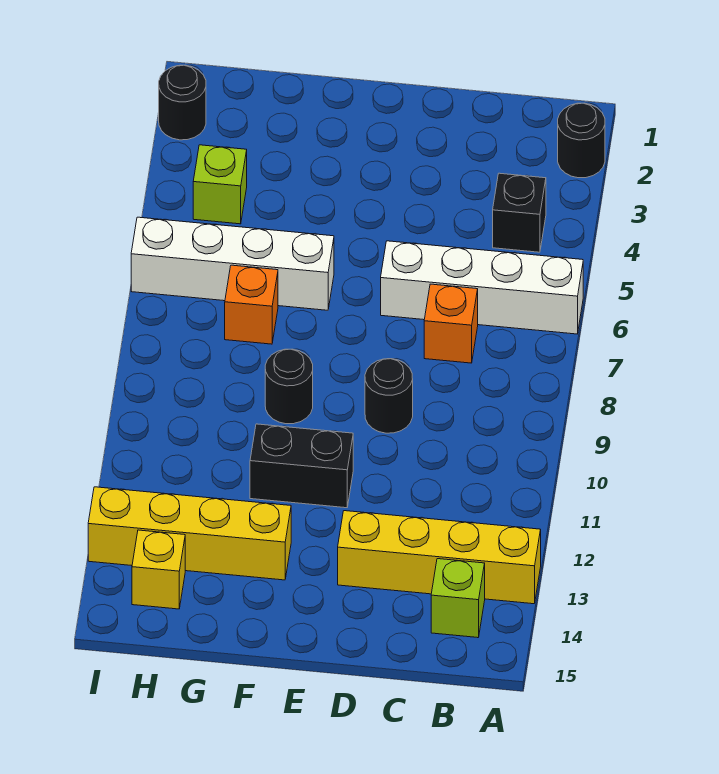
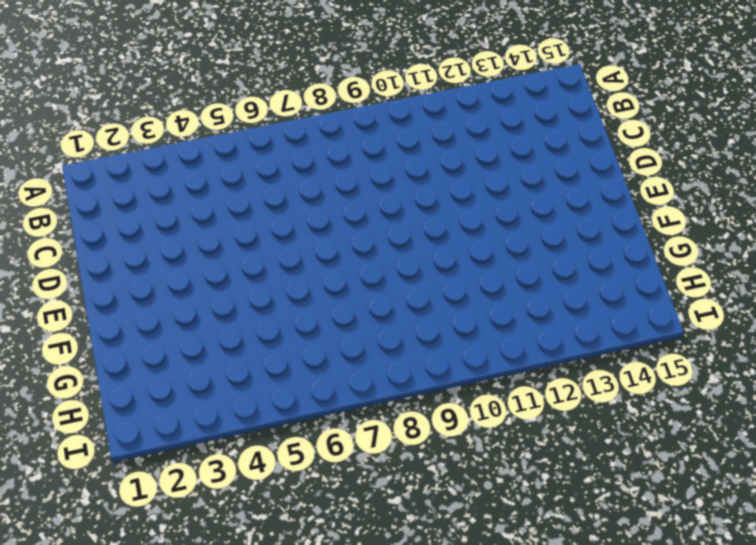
none -> black round brick A2 level 1
none -> white brick A6:D6 level 1
none -> yellow brick A13:D13 level 1

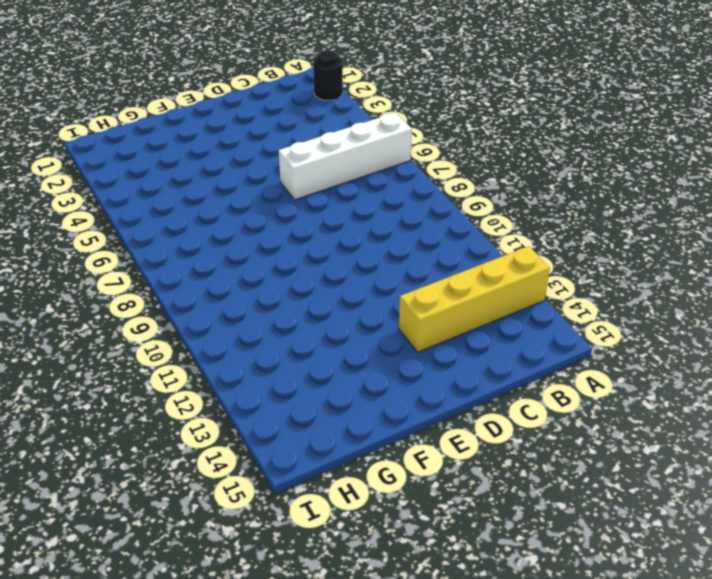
none -> black brick B4 level 1
none -> lime brick B14 level 1
none -> orange brick C7 level 1

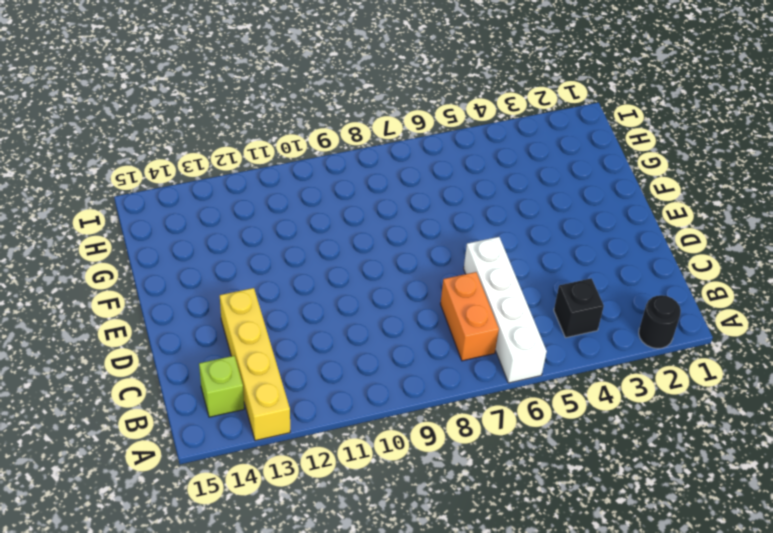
orange brick B7:C7 level 1 -> orange brick C7 level 1
none -> black round brick D9 level 1
none -> black brick E11:F11 level 1
none -> white brick F6:I6 level 1

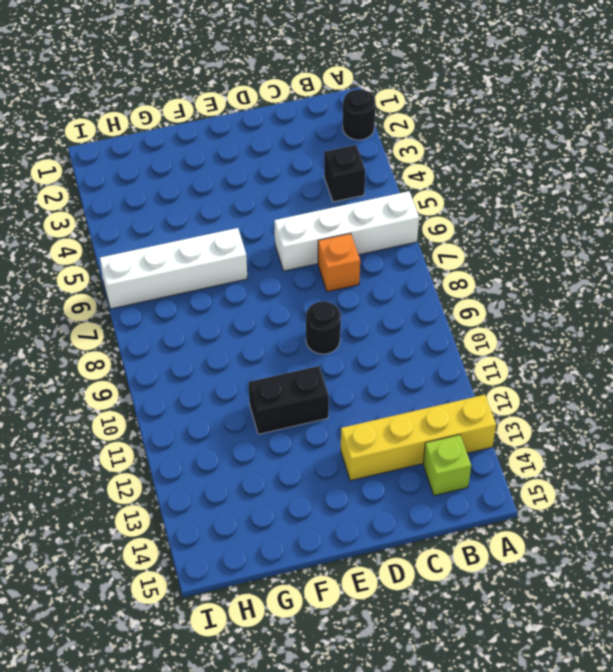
none -> black round brick F9 level 1
none -> yellow brick F13:I13 level 1
none -> orange brick G7 level 1

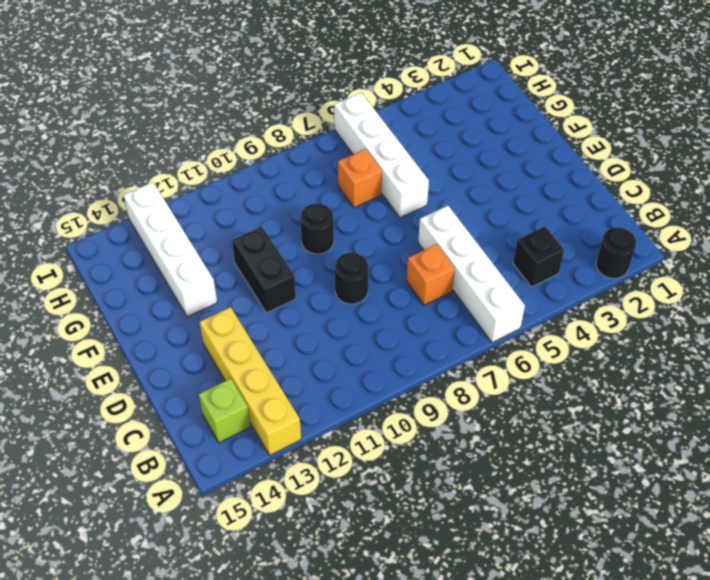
white brick F13:I13 level 1 -> yellow brick F13:I13 level 1
none -> lime brick H4 level 1
none -> yellow brick H14 level 1
none -> black round brick I2 level 1

